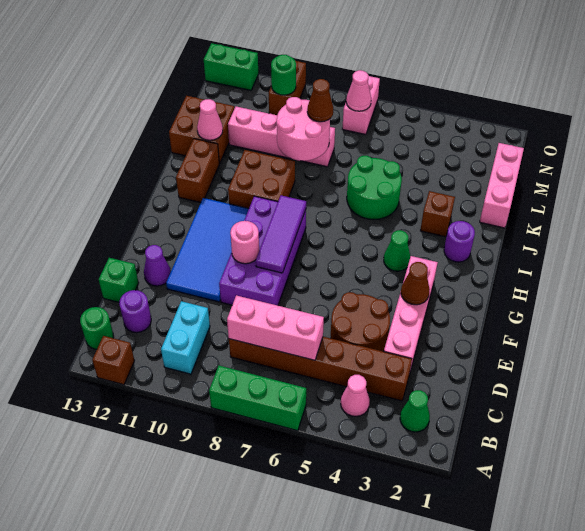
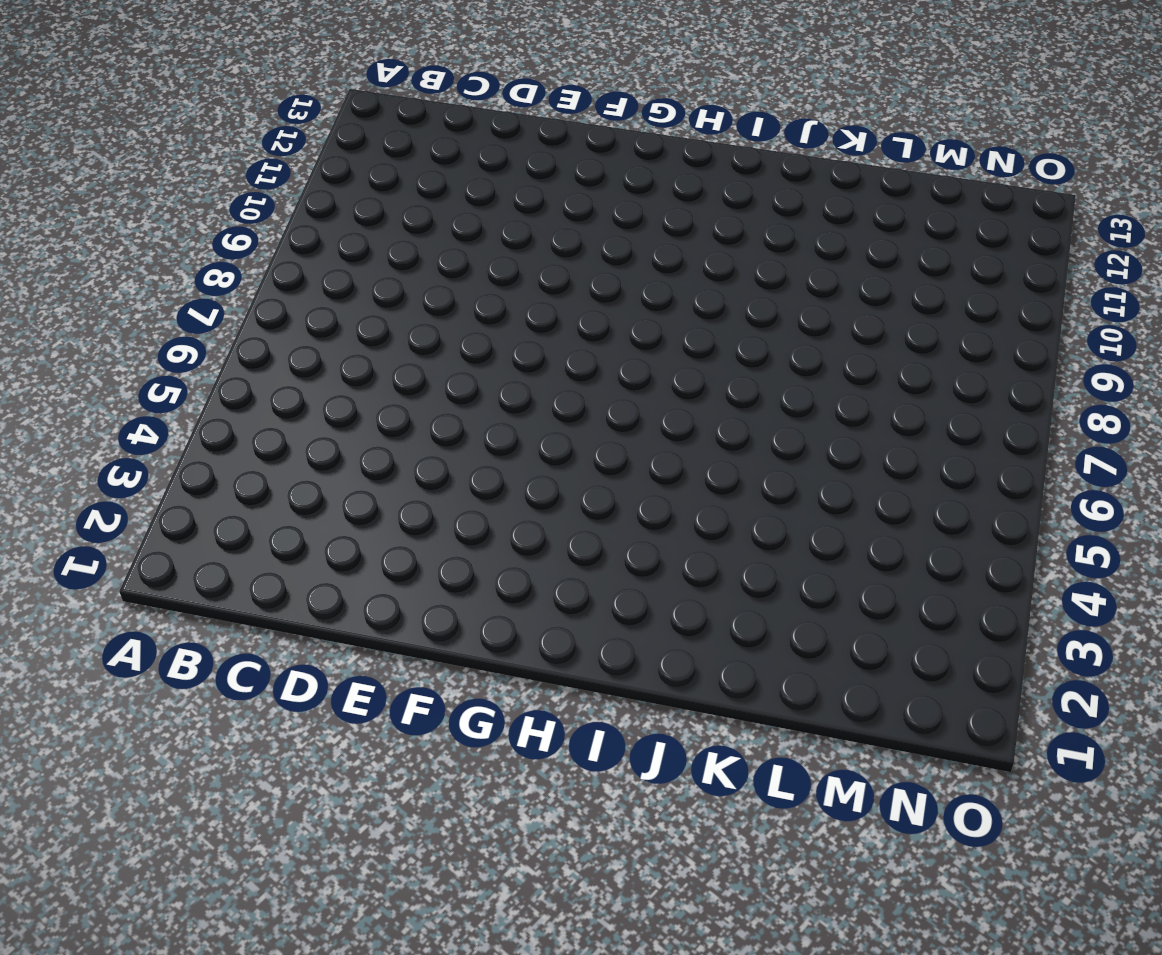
none -> green brick A6:A8 level 1
none -> brown brick A12 level 1
none -> green cone B2 level 1
none -> pink cone B4 level 1

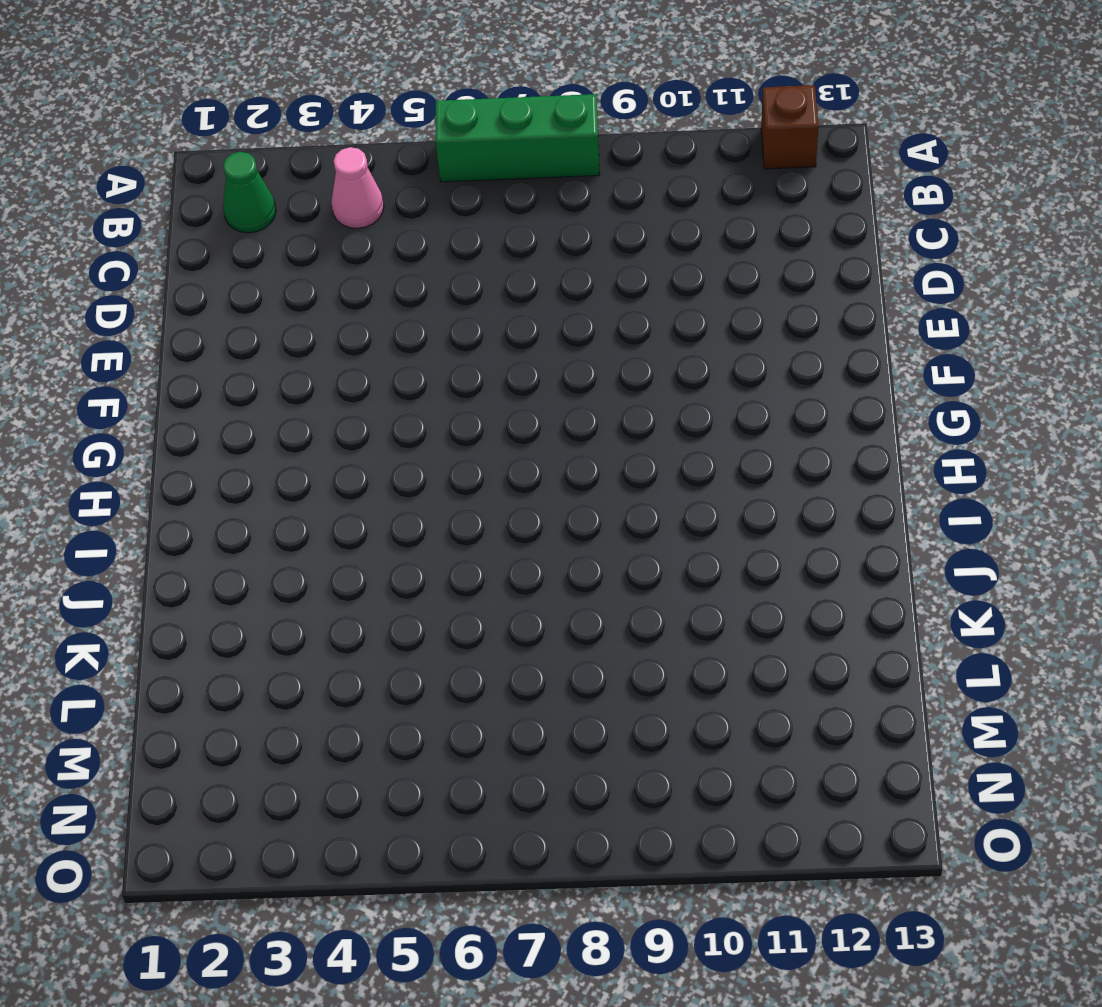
none -> cyan brick B10:C10 level 1
none -> green round brick B13 level 1
none -> brown brick C3:C8 level 1
none -> purple round brick C12 level 1

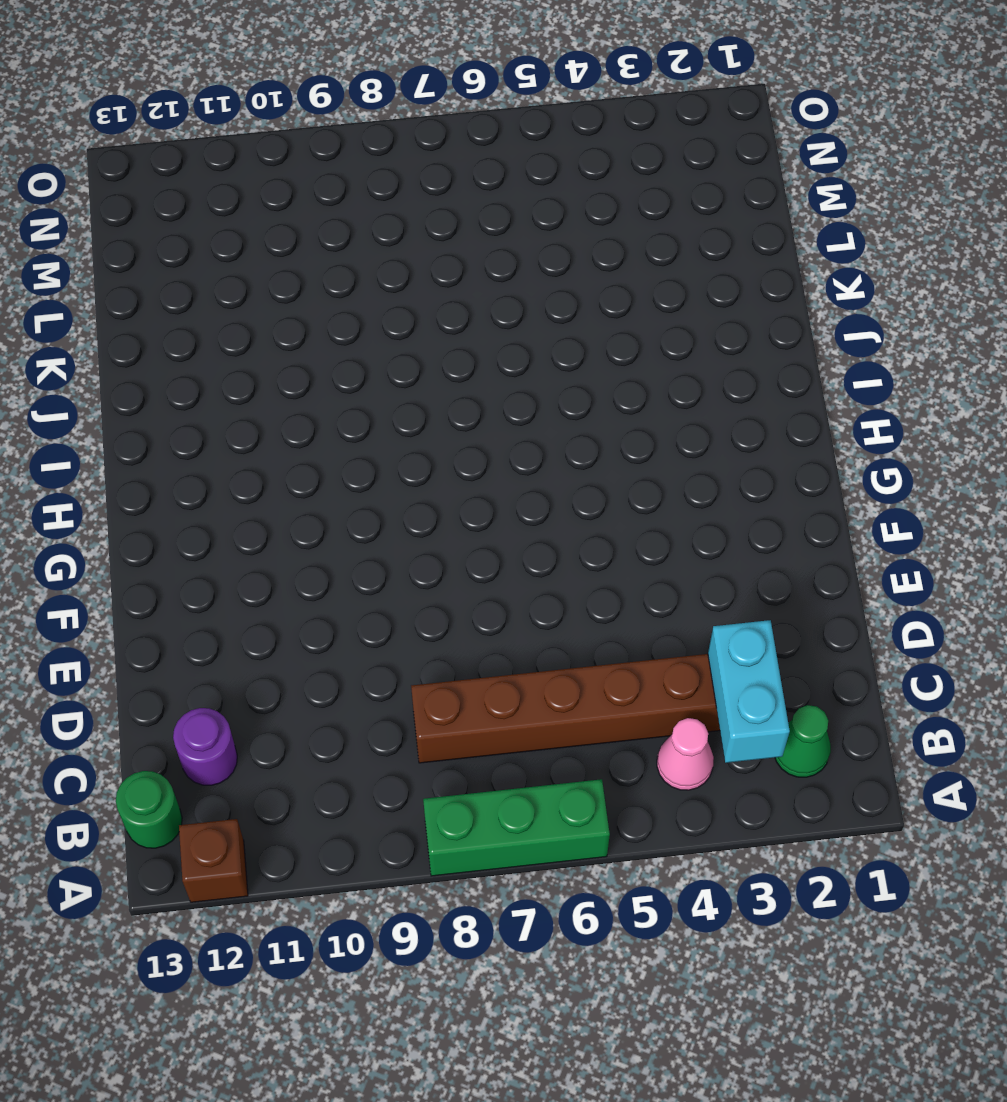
cyan brick B3:C3 level 2 -> cyan brick B10:C10 level 1
none -> pink brick D3:G3 level 1
none -> brown round brick D4:E5 level 1
none -> green brick D13 level 1
none -> purple brick E8:H9 level 1

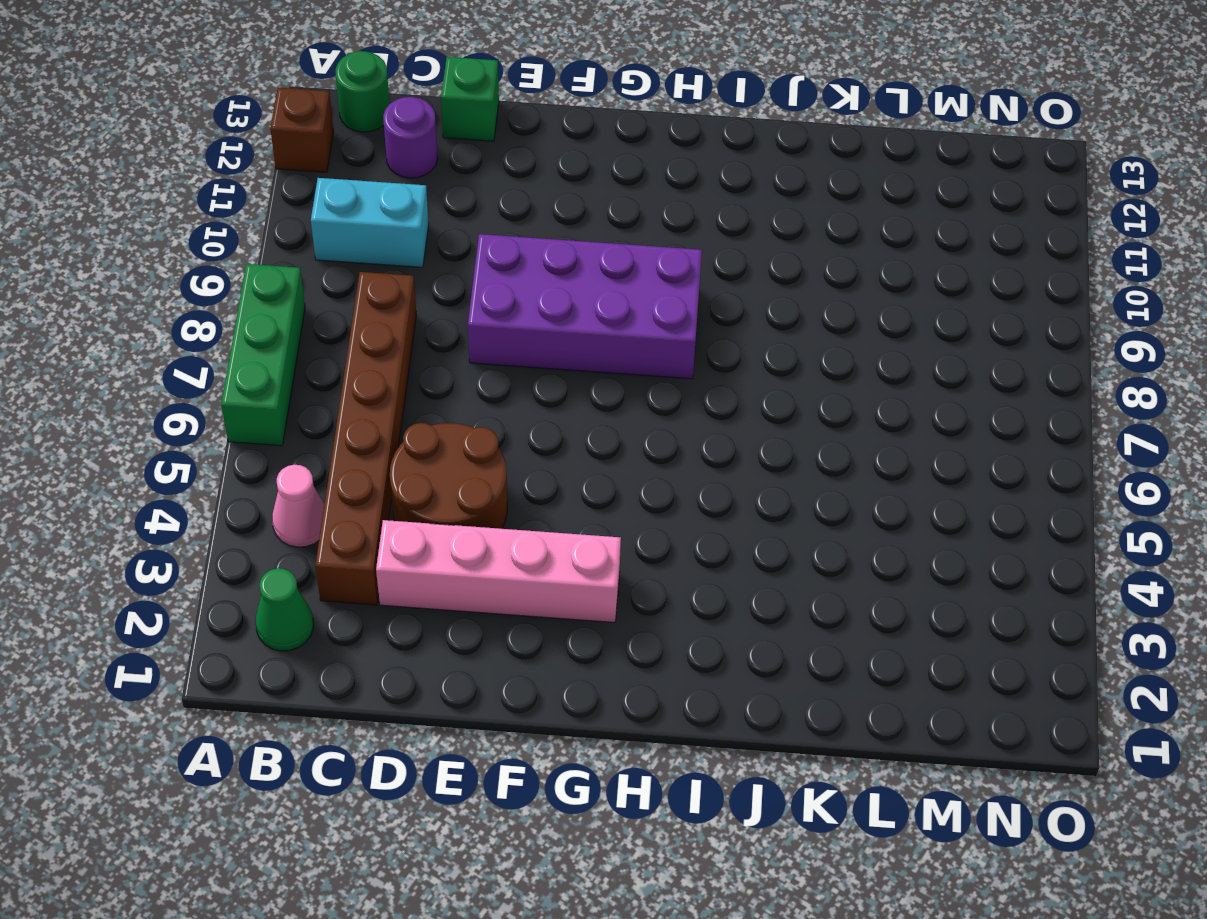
none -> blue tile E10:H11 level 1
none -> purple cone E12 level 1
none -> green cone H4 level 1
none -> purple round brick I2 level 1

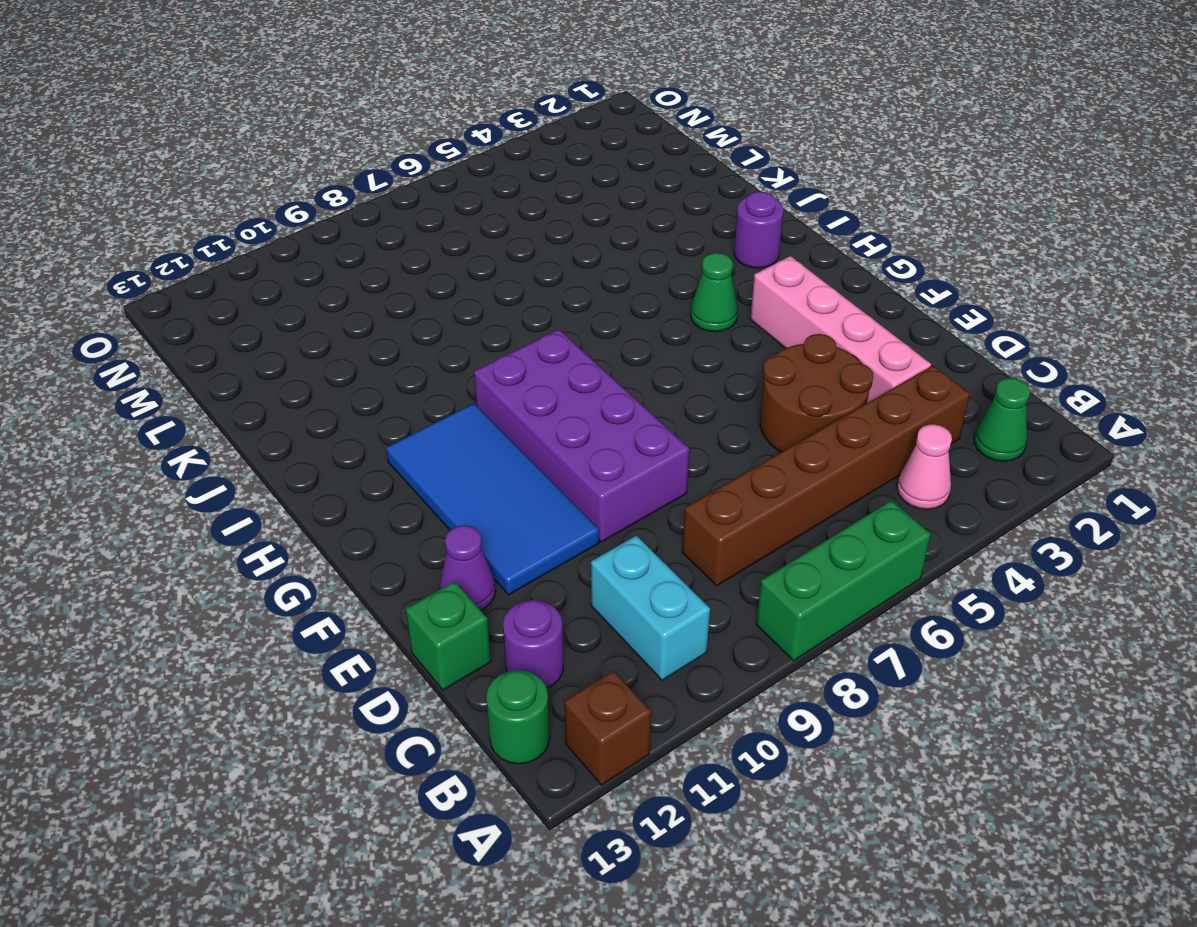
none -> brown brick I9:J10 level 1
none -> brown brick I12:J12 level 1
none -> brown brick J3 level 1
none -> green round brick J5:K6 level 1

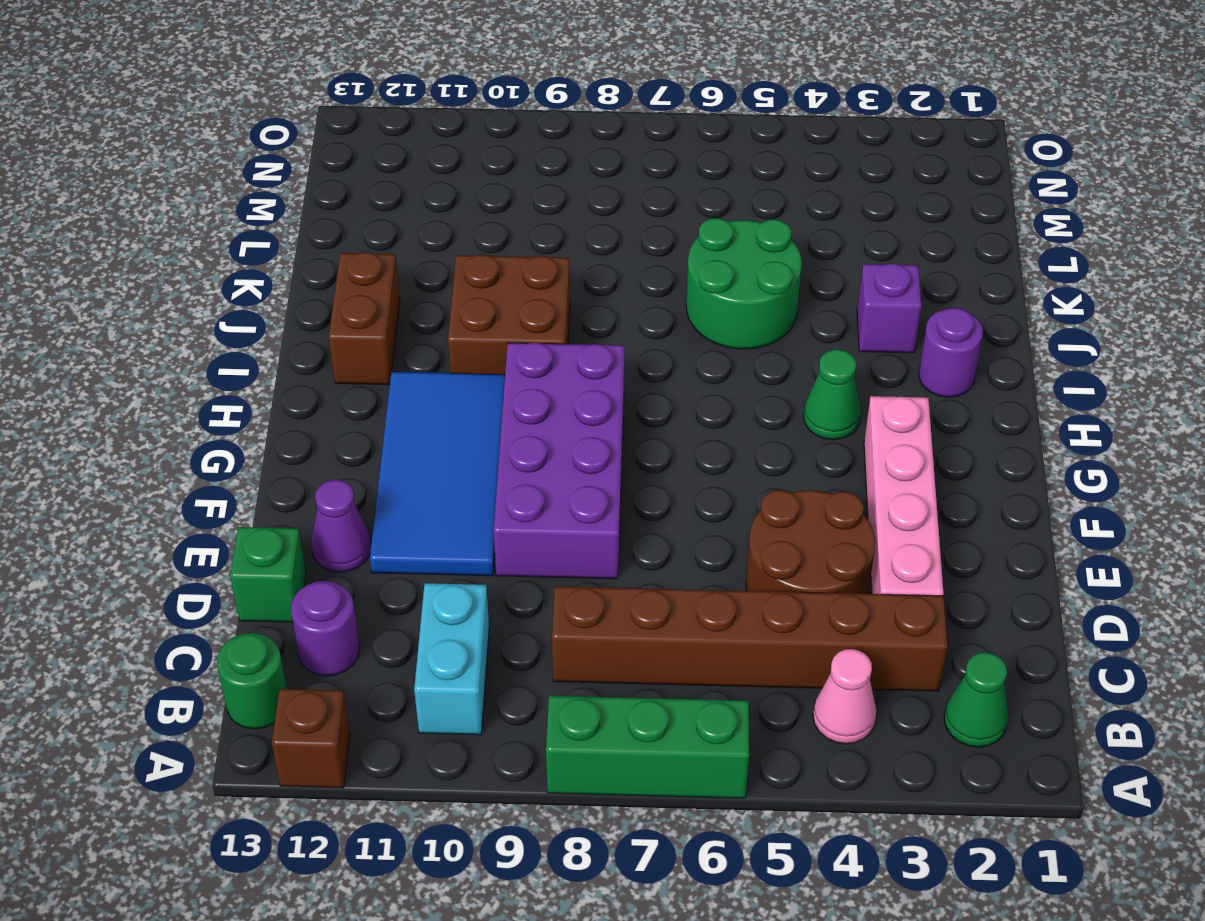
purple brick J3 level 1 -> brown brick J3 level 1
none -> pink brick K1:M1 level 1
none -> brown brick K12:L13 level 1
none -> pink brick L8:L11 level 1
none -> pink brick N7:O7 level 1

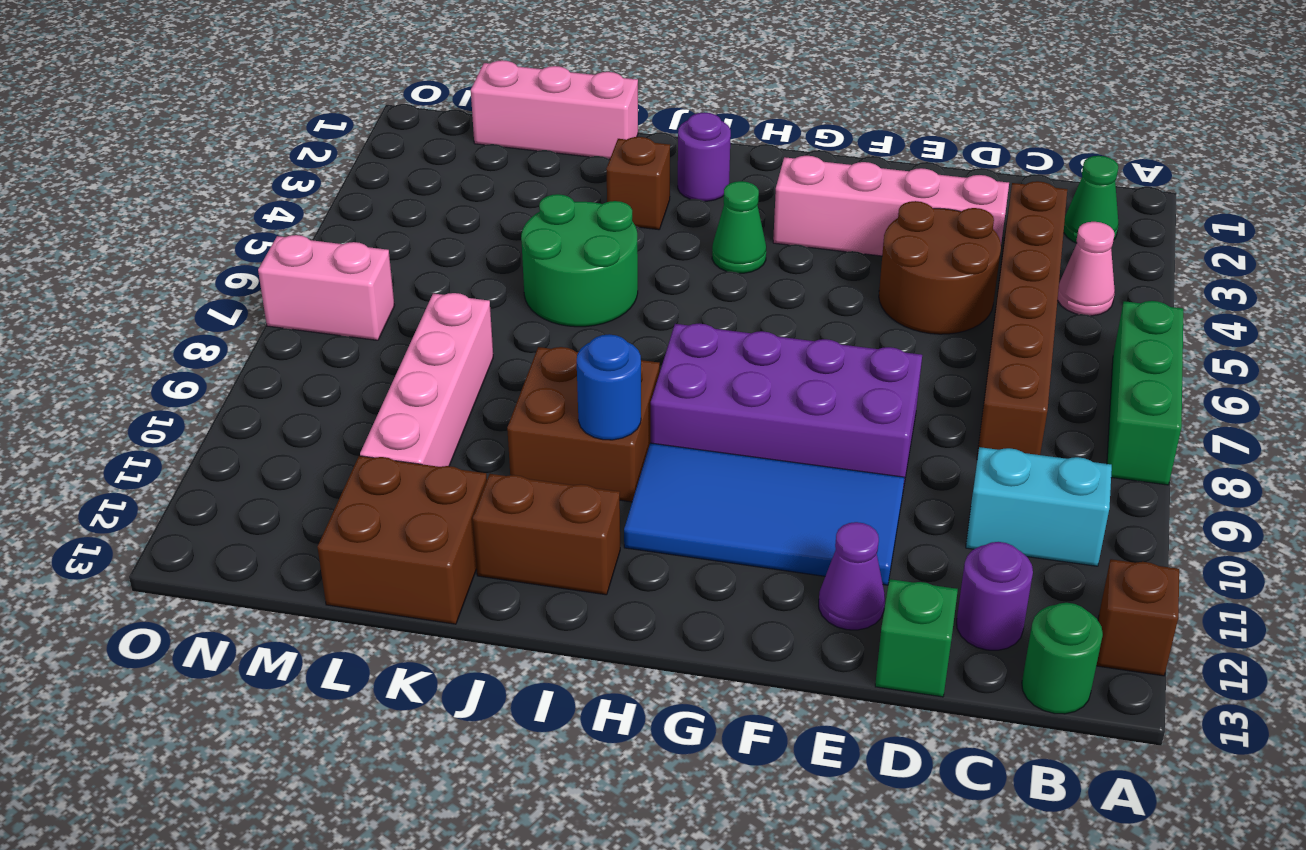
blue round brick I10 level 2 -> none
none -> brown brick N10:O10 level 1
none -> green brick O12:O13 level 1
none -> pink brick C6:C8 level 2
none -> brown cone F3 level 2

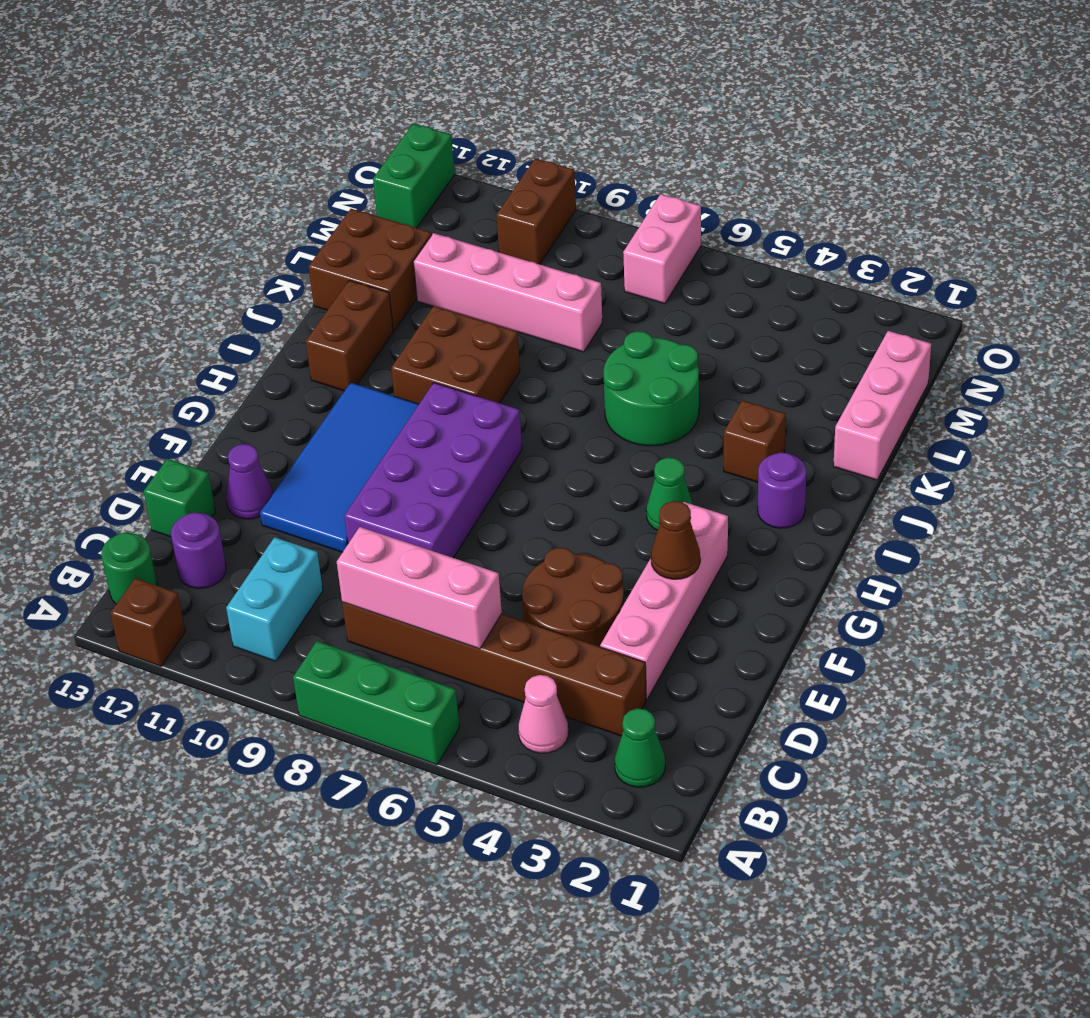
green brick N13:O13 level 1 -> green brick O12:O13 level 1
none -> purple tile F8:H8 level 2
none -> pink round brick F9 level 2
none -> pink round brick K8:L9 level 2
none -> pink cone K12 level 2

